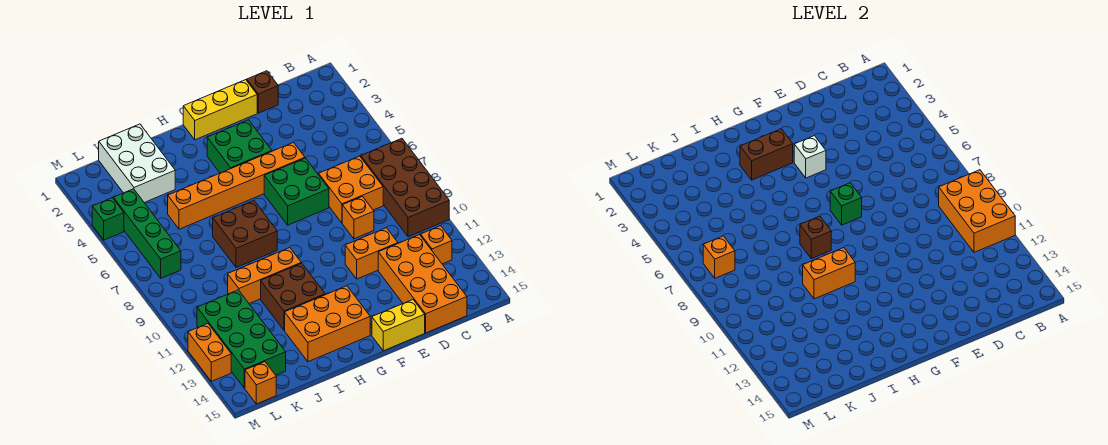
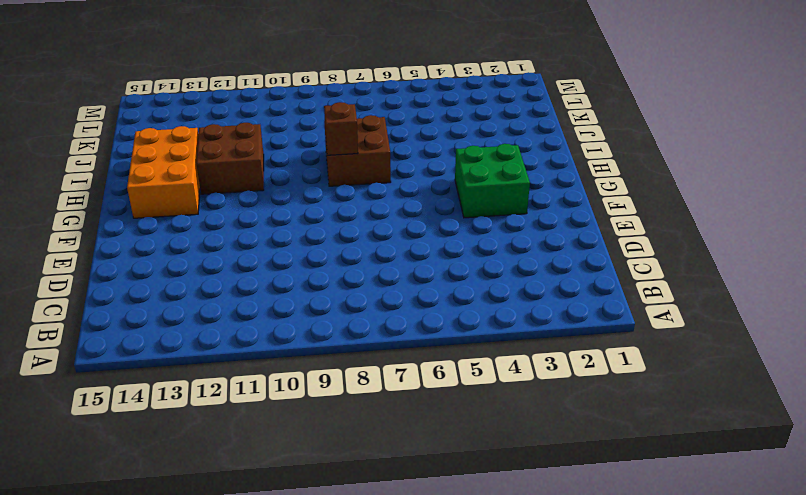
none -> brown brick A7:B10 level 1
none -> orange brick B12 level 1
none -> orange brick C7:D8 level 1

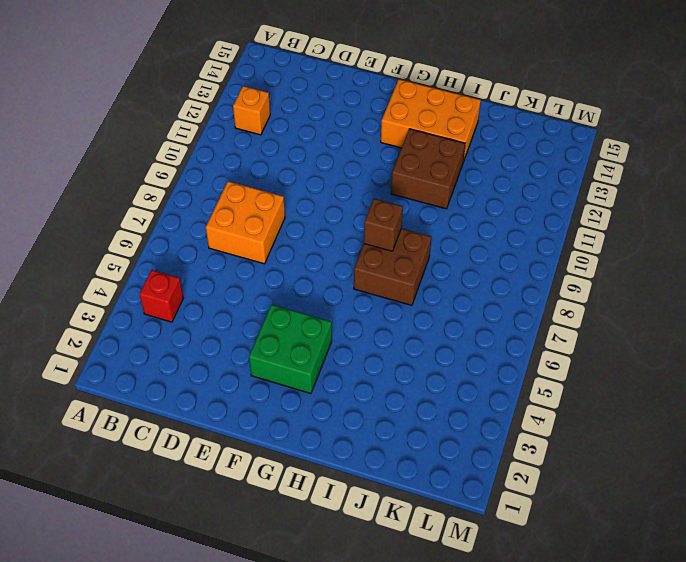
red brick B4 level 1 -> none
none -> brown brick A7:B10 level 1
none -> orange brick C12:D15 level 1
none -> brown brick D1 level 1

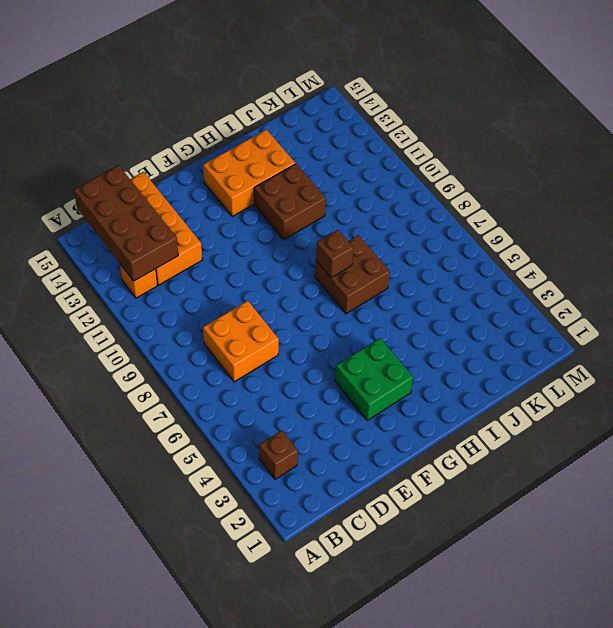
brown brick B3 level 1 -> brown brick D1 level 1
brown brick B12:C15 level 2 -> brown brick A7:B10 level 1
none -> orange brick D9 level 1
none -> orange brick D11:E11 level 1
none -> yellow brick E1:G1 level 1

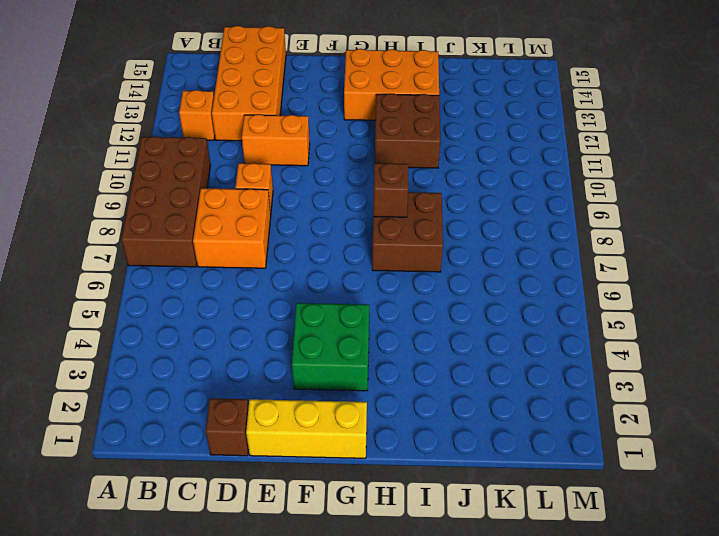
none -> orange brick E5:J5 level 1
none -> green brick E6:F7 level 1
none -> yellow brick E15:F15 level 1

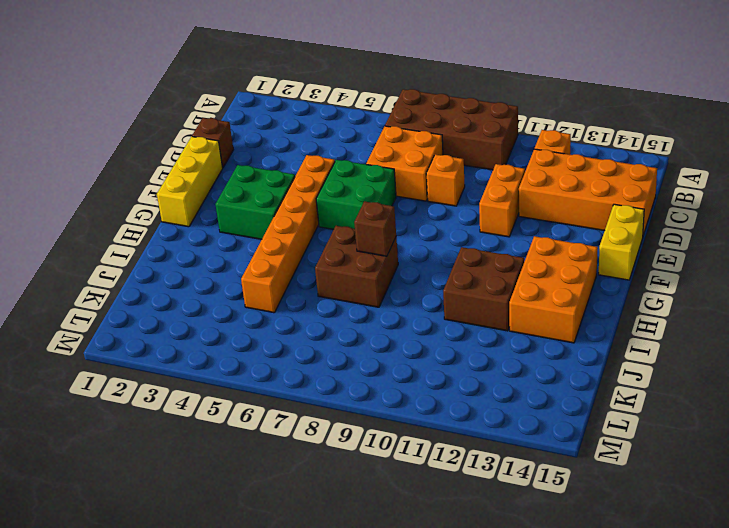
none -> orange brick H10:J10 level 1
none -> white brick J1:K3 level 1
none -> green brick K11:L14 level 1

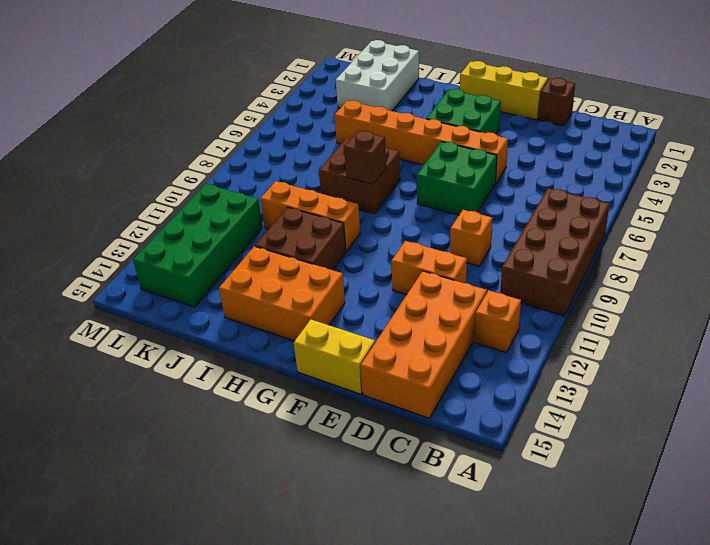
none -> orange brick C7:D8 level 1
none -> green brick L4:L7 level 1
none -> orange brick L15 level 1

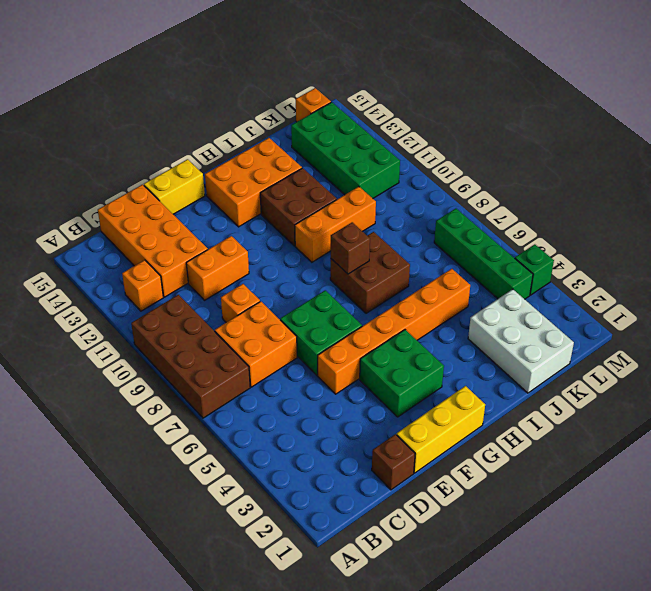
none -> orange brick M12:M13 level 1
none -> orange brick A9:B11 level 2
none -> white brick F4 level 2

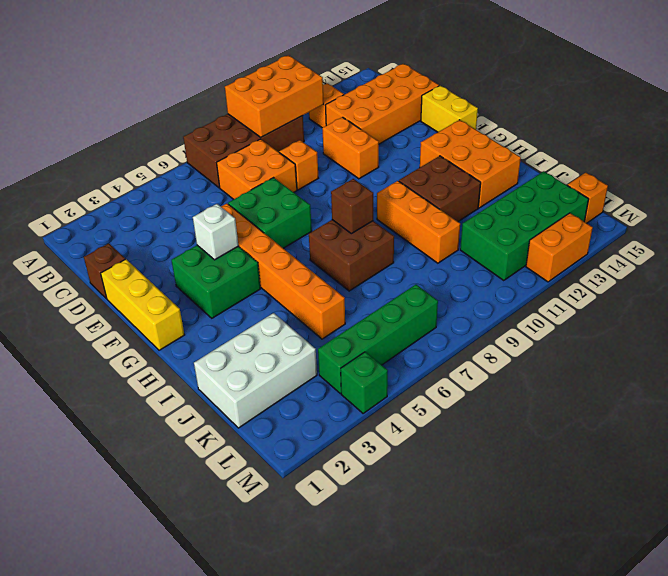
none -> green brick F7 level 2
none -> brown brick G3:H3 level 2
none -> orange brick H10:I10 level 2

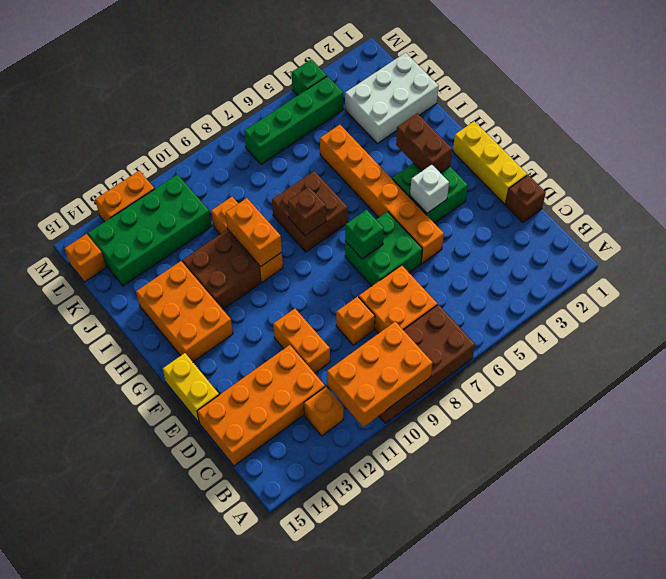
none -> orange brick L7 level 2

